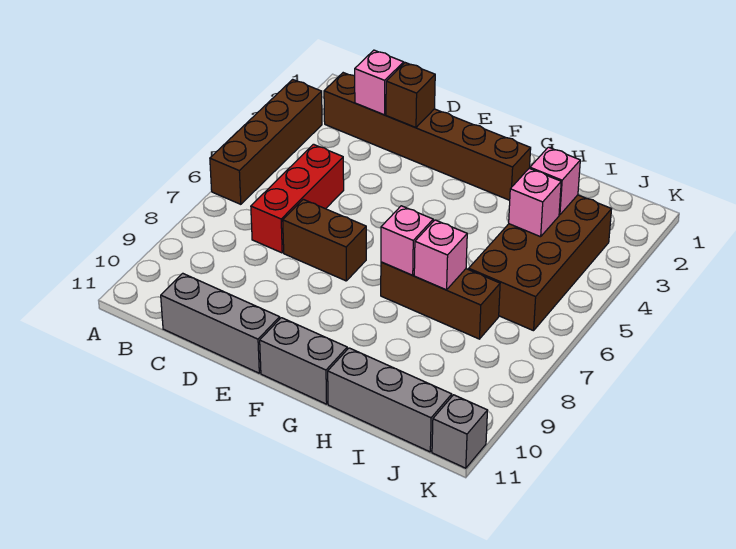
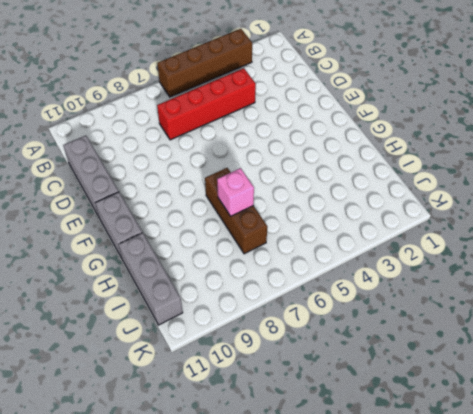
red brick C4:C7 level 1 -> red brick C5:C7 level 1
none -> brown brick B2:G2 level 1
none -> brown brick D7:E7 level 1
none -> brown brick I3:J6 level 1

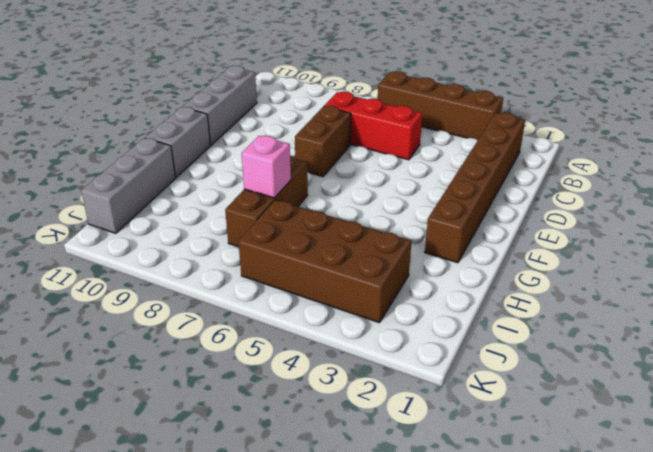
none -> grey brick K11 level 1
none -> pink brick C2 level 2
none -> brown brick D2 level 2

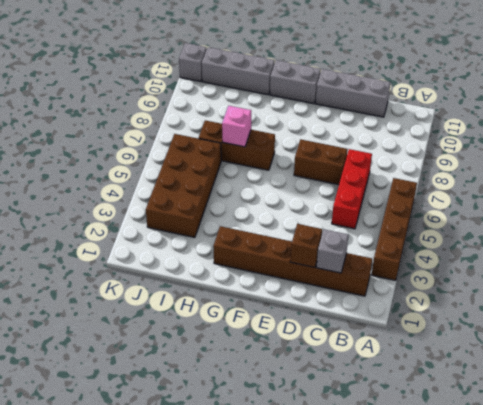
grey brick C2 level 2 -> pink brick C2 level 2
none -> pink brick G7 level 2
none -> pink brick I3 level 2
none -> pink brick I4 level 2

